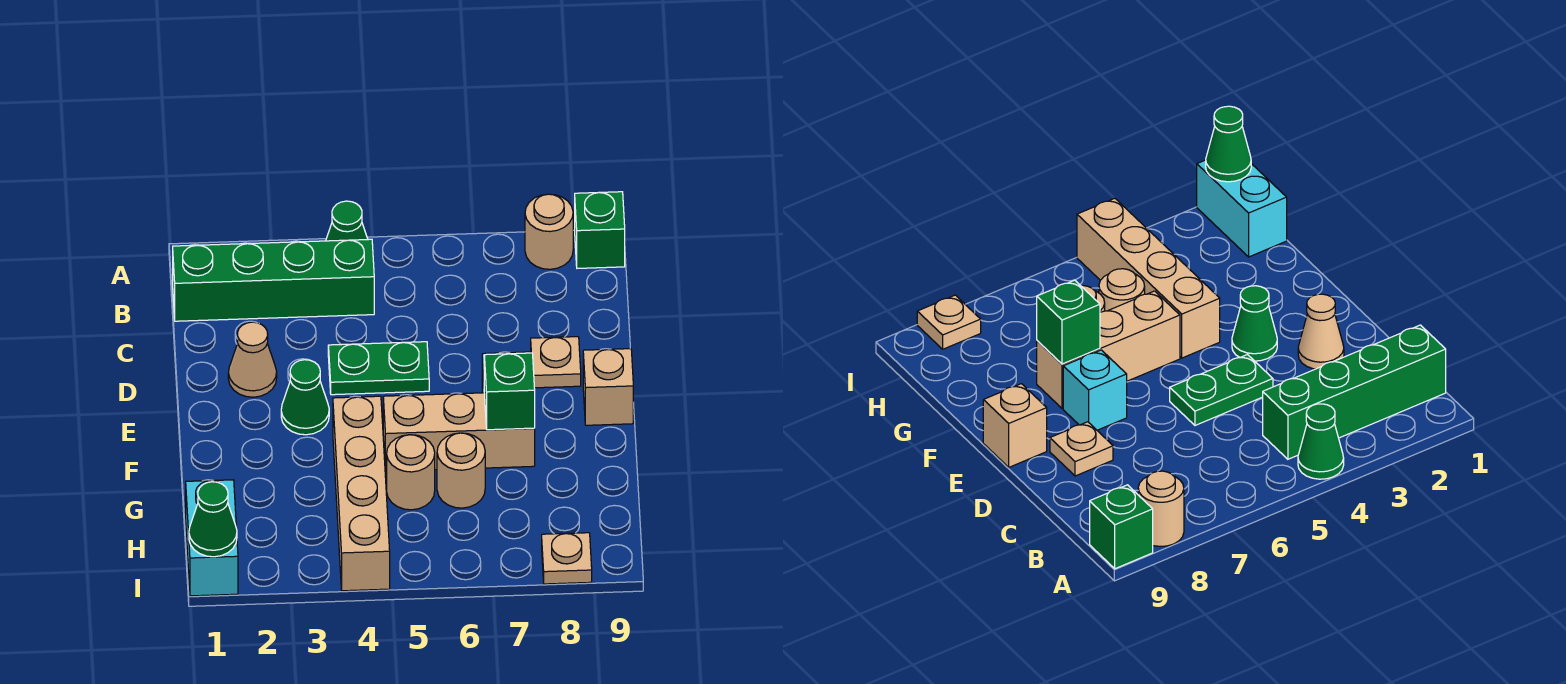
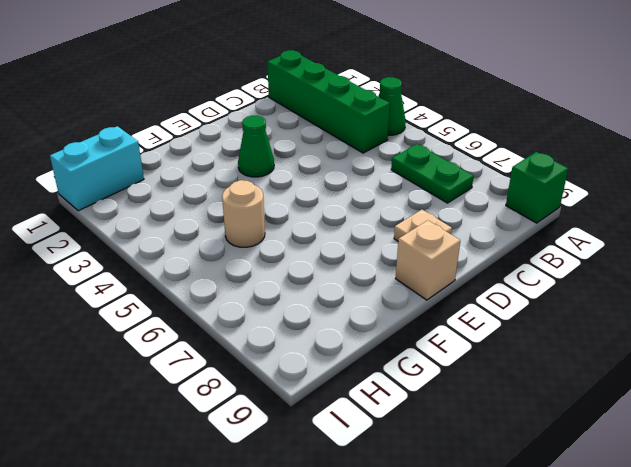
green plate B6:B7 level 1 -> green plate D4:D5 level 1
none -> tan round brick A8 level 1
none -> tan cone D2 level 1
none -> cyan brick E7 level 1

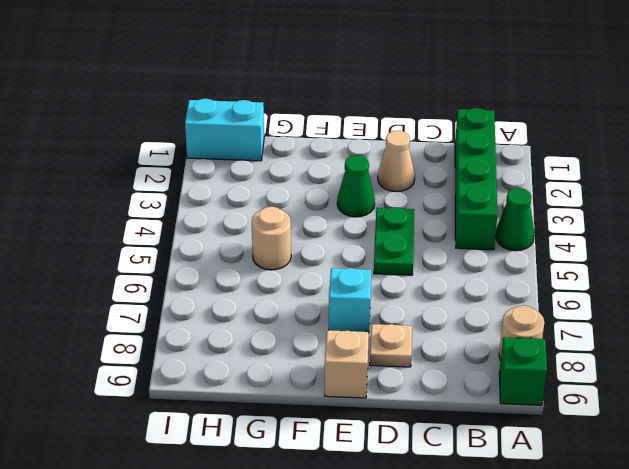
none -> tan brick F4:I4 level 1
none -> tan brick F5:F7 level 1
none -> tan round brick G6 level 1

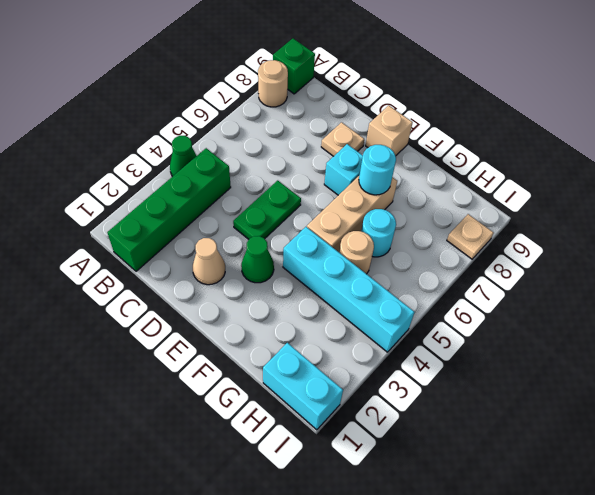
cyan brick F4:I4 level 1 -> tan brick F4:I4 level 1
cyan round brick F7 level 2 -> green brick F7 level 2
cyan round brick G6 level 1 -> tan round brick G6 level 1
none -> green cone I1 level 2

